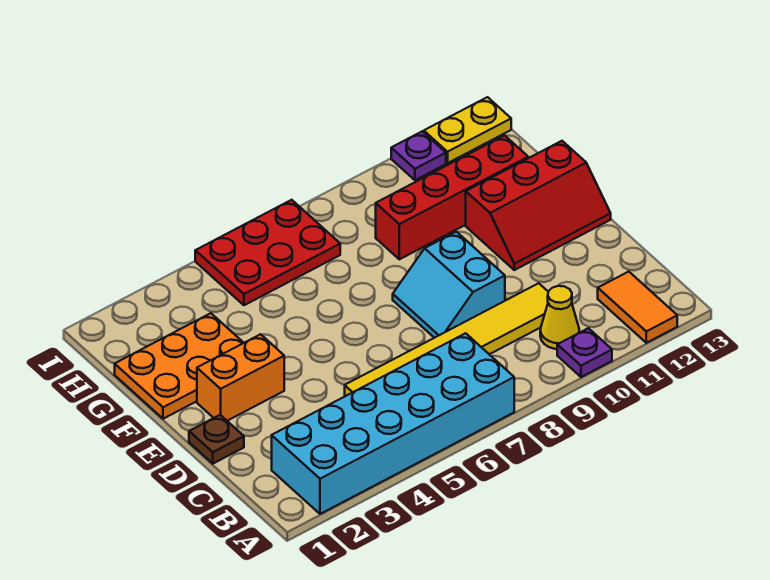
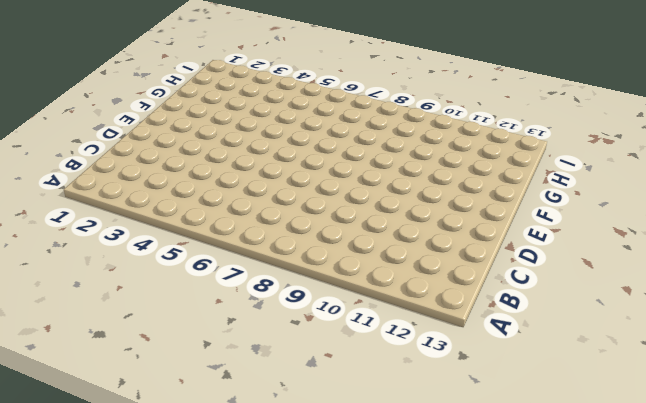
none -> cyan brick A2:B7 level 1
none -> purple plate A10 level 1
none -> orange tile A12:B12 level 1

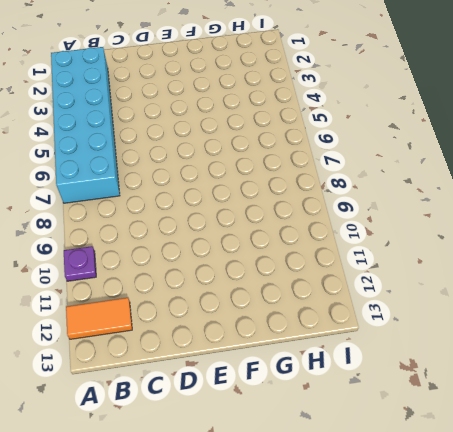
none -> yellow cone B10 level 1
none -> yellow tile C5:C10 level 1
none -> brown plate D1 level 1

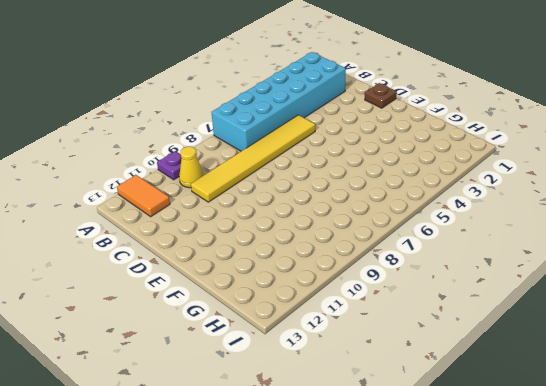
none -> cyan slope D8:E9 level 1 top 9
none -> orange brick E2:E3 level 1
none -> red slope E11:F13 level 1 top F

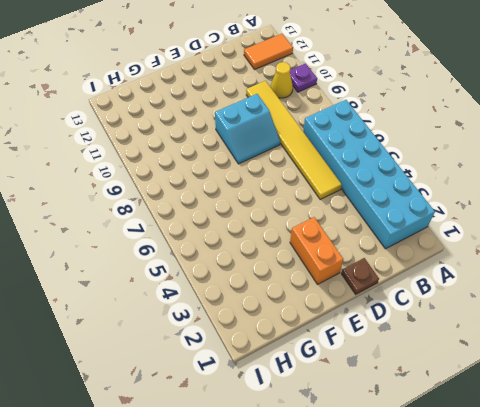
none -> red slope E11:F13 level 1 top F
none -> orange plate F1:G3 level 1
none -> red brick G9:G12 level 1

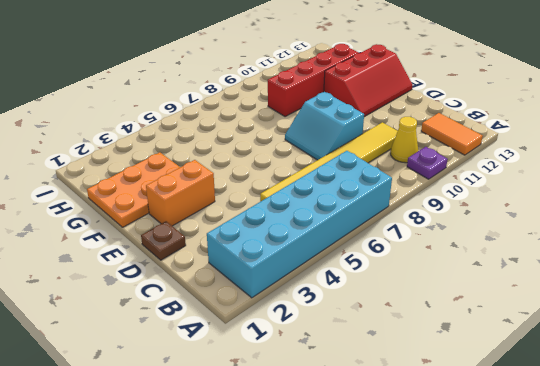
none -> red plate H5:I7 level 1
none -> purple plate I11 level 1
none -> yellow plate I12:I13 level 1

